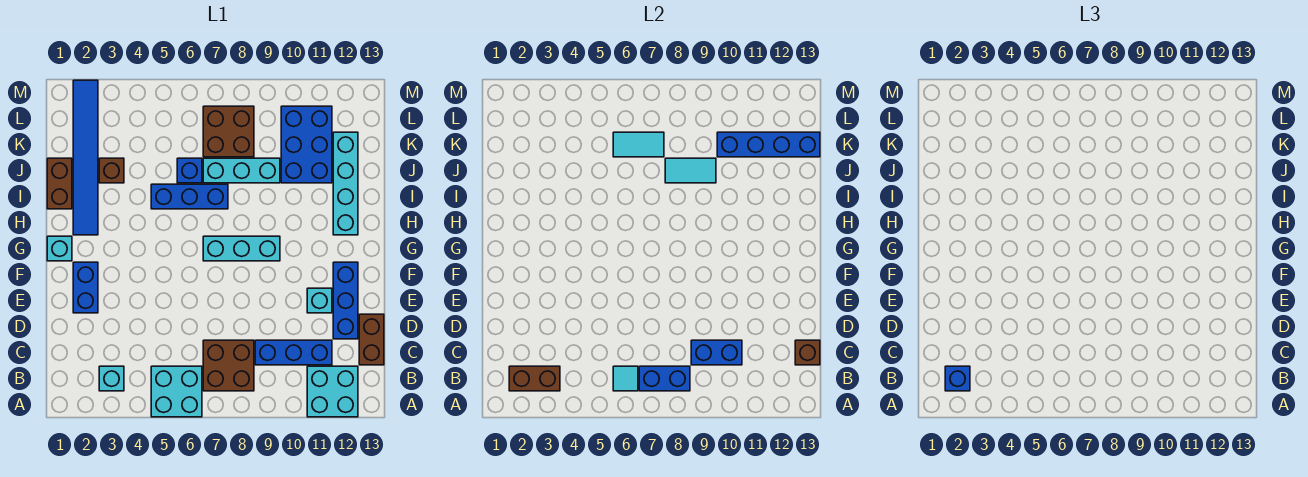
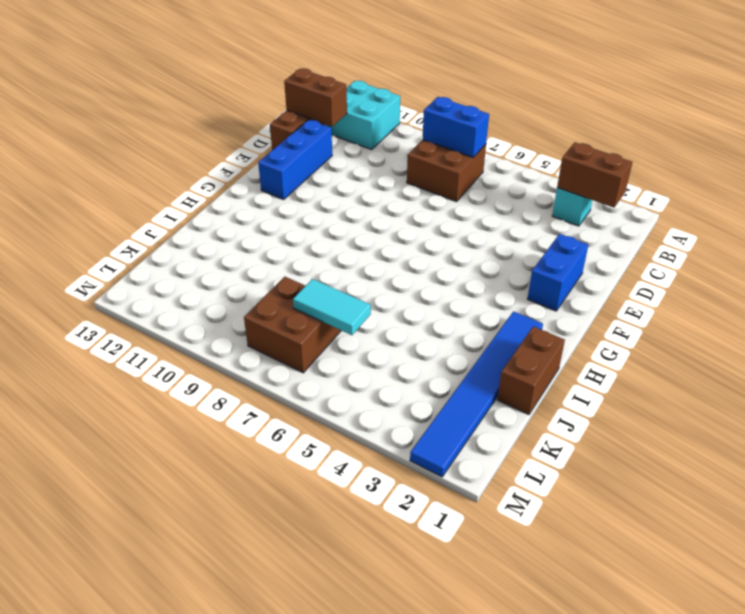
brown brick C12:C13 level 2 -> brown brick C13 level 2
none -> cyan brick A5:B6 level 1
none -> blue brick C9:C11 level 1
none -> cyan brick E11 level 1

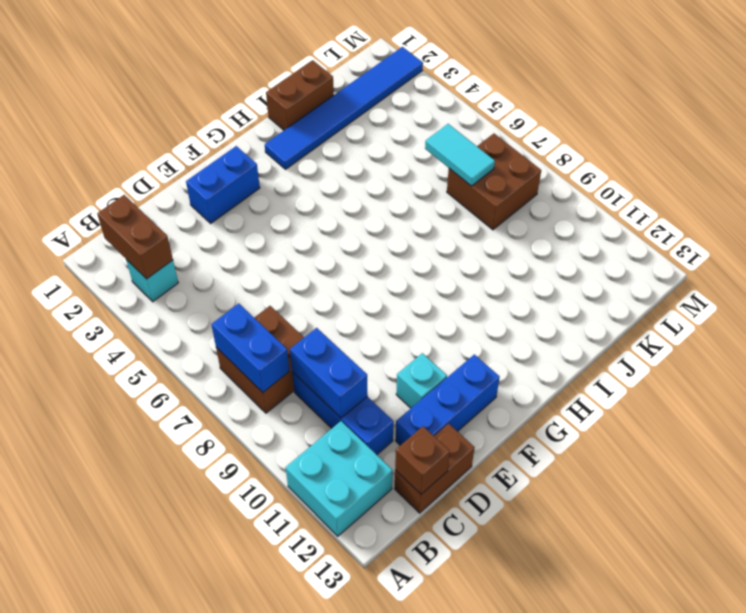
none -> cyan brick A5:B6 level 1
none -> cyan brick G1 level 1
none -> cyan brick G7:G9 level 1

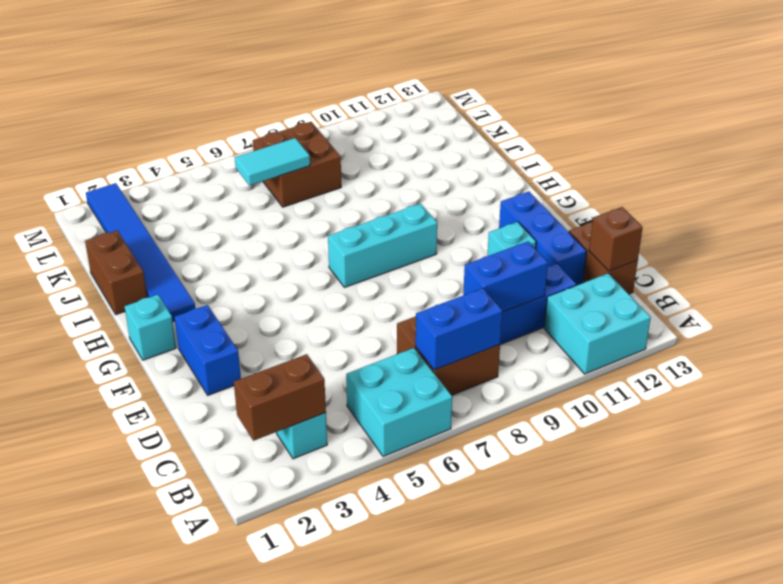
none -> cyan brick H12:K12 level 1
none -> blue brick I5:I7 level 1
none -> brown brick J3 level 1

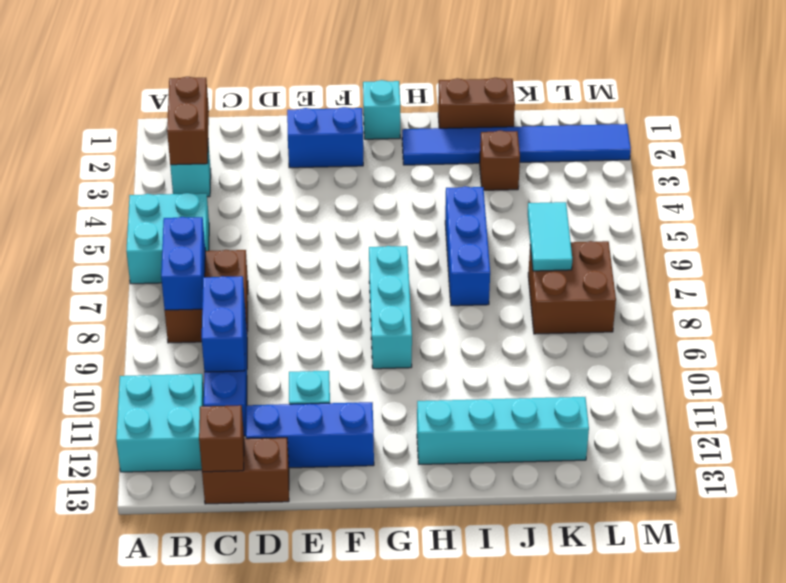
none -> blue brick J6 level 1
none -> cyan brick J7:J9 level 1
none -> blue brick J10:L11 level 1

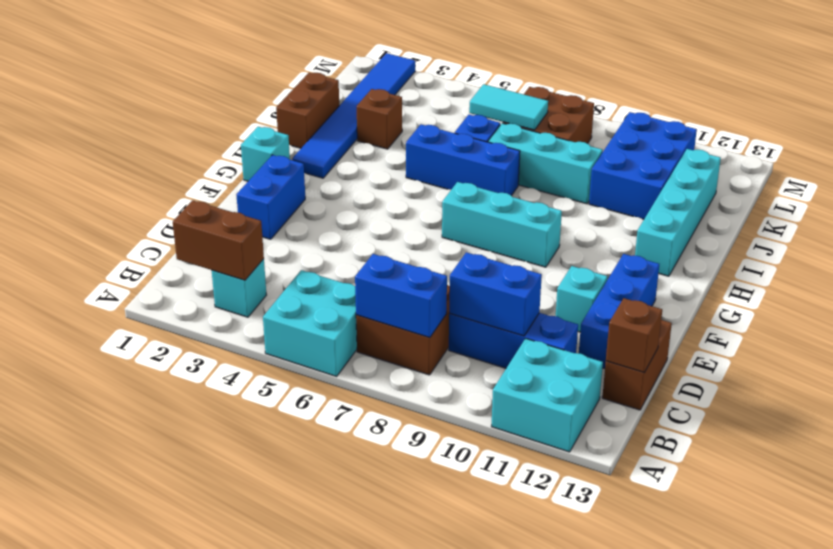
none -> cyan tile B6 level 2
none -> cyan tile J8:J9 level 2
none -> blue brick K10:K13 level 2

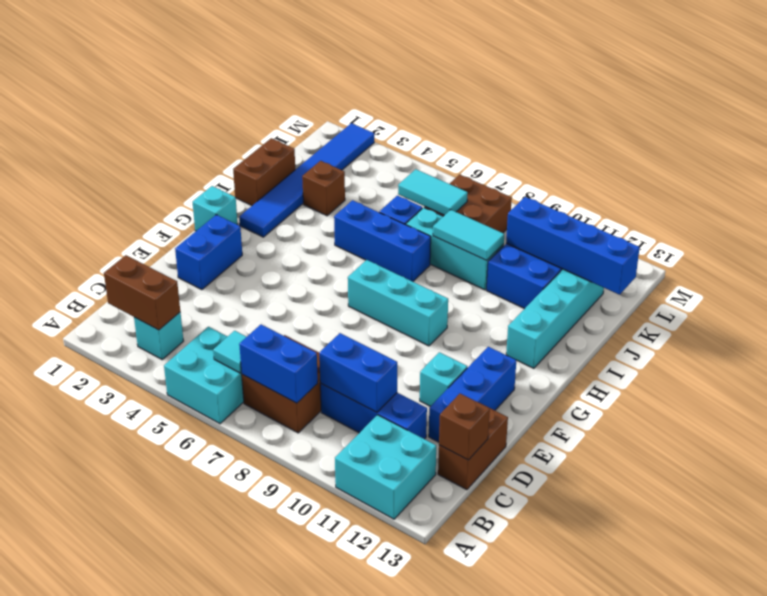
none -> blue brick B2 level 3

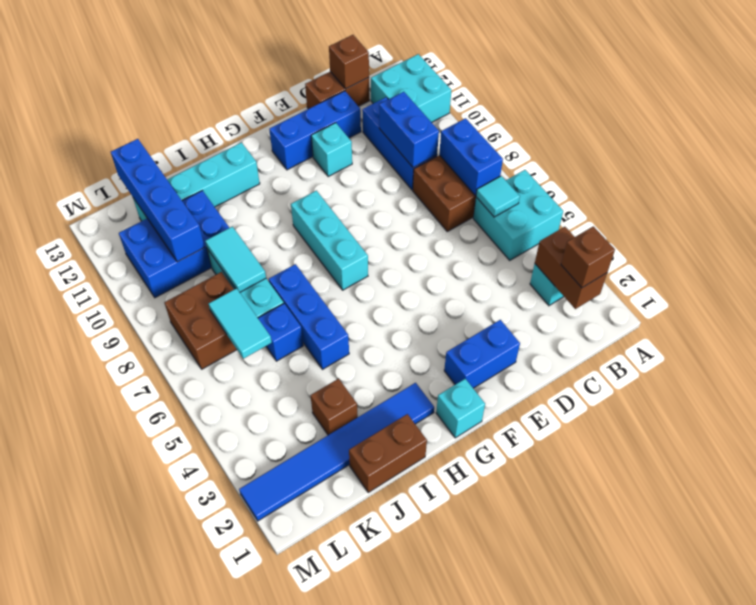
brown brick B2 level 3 -> blue brick B2 level 3

